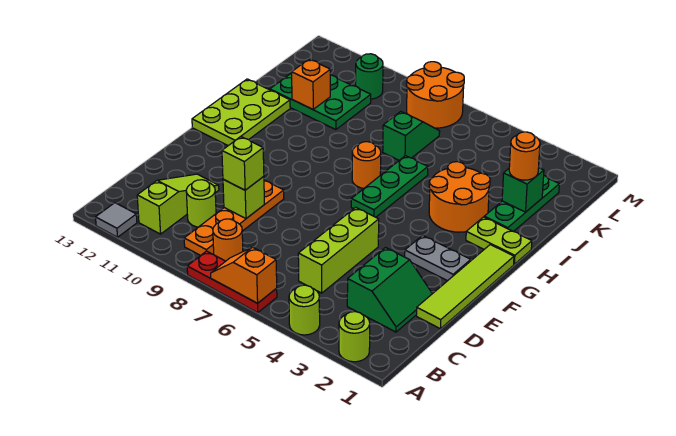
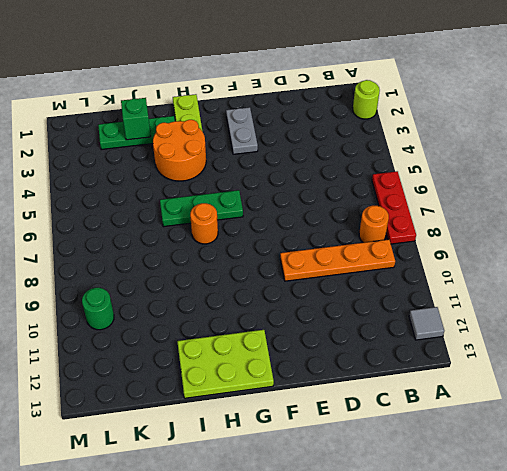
none -> lime round brick A4 level 1
none -> lime slope B11:D11 level 1 top B
none -> green slope C2:D3 level 1 top 3

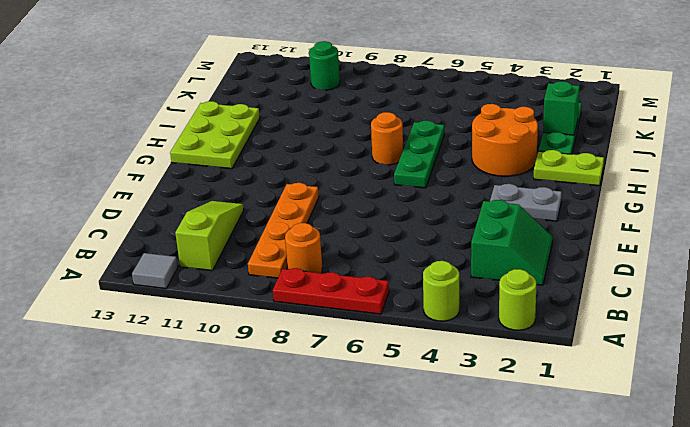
none -> lime brick C5:E5 level 1
none -> lime round brick C10 level 1
none -> lime tile D1:G1 level 1

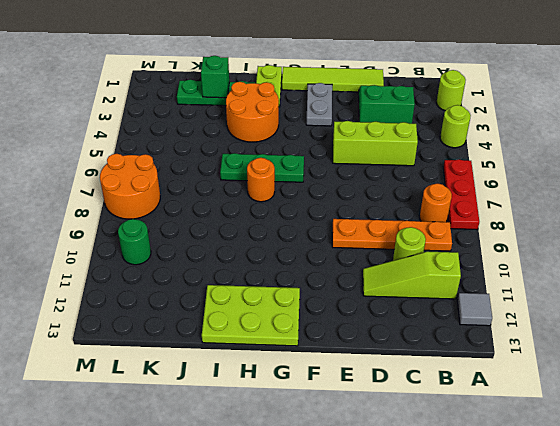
none -> green slope J7:K7 level 1 top J
none -> green plate J10:K12 level 1
none -> orange slope A6:A7 level 2 top 6

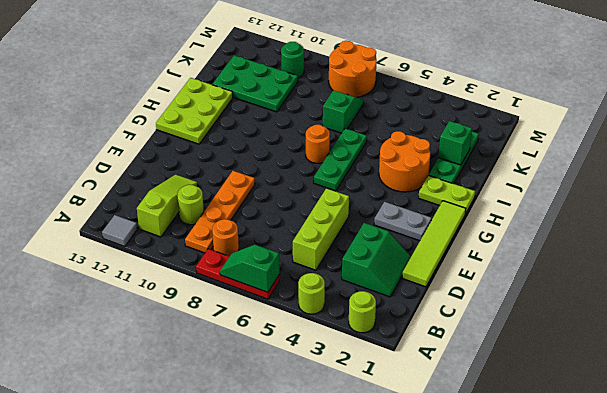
green slope A6:A7 level 2 top 6 -> orange slope A6:A7 level 2 top 6
none -> lime brick D9 level 2
none -> orange brick J11 level 2
none -> lime brick D9 level 3

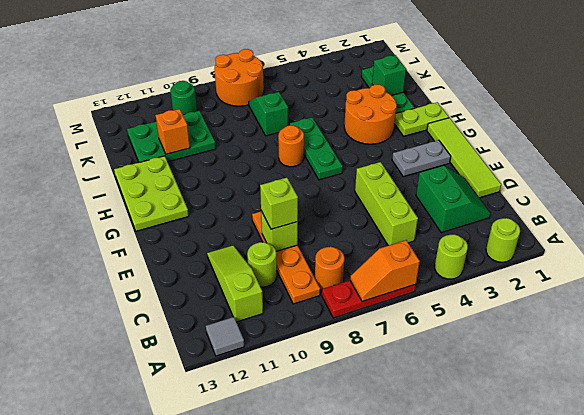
none -> orange round brick J2 level 3

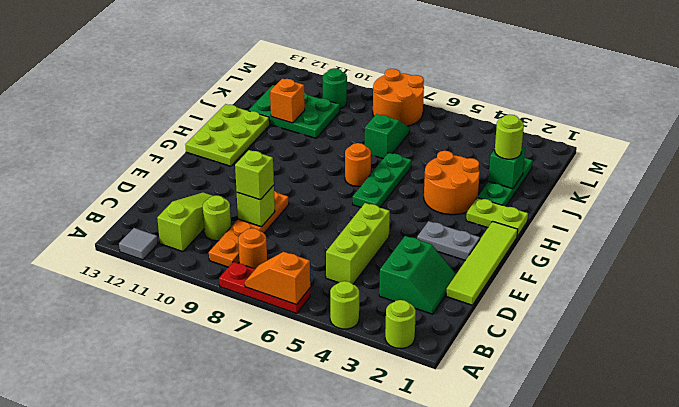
lime round brick J2 level 3 -> orange round brick J2 level 3

